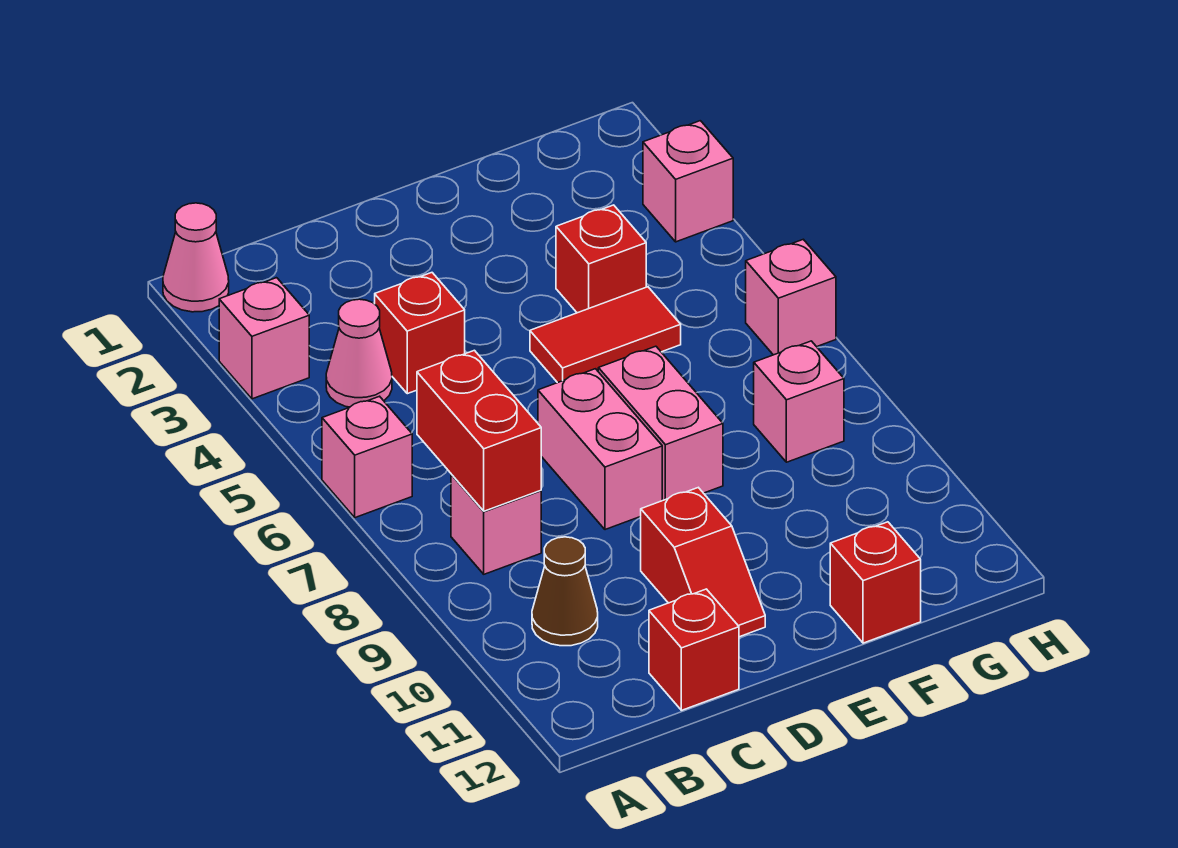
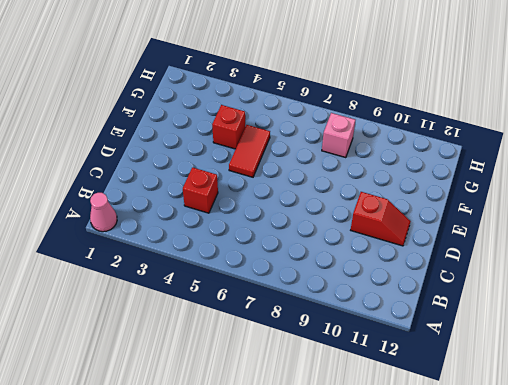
none -> pink brick A3 level 1
none -> pink brick A6 level 1
none -> pink cone B4 level 1

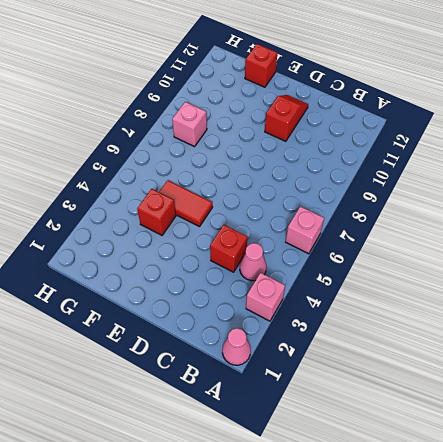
none -> pink brick B8 level 1
none -> brown cone B10 level 1
none -> red brick C12 level 1

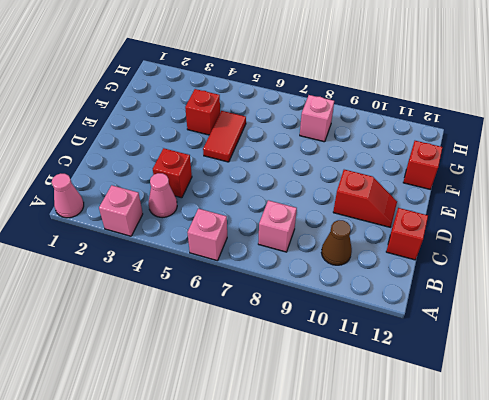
none -> pink brick D7:D8 level 1
none -> pink brick E7:E8 level 1
none -> pink brick H3 level 1

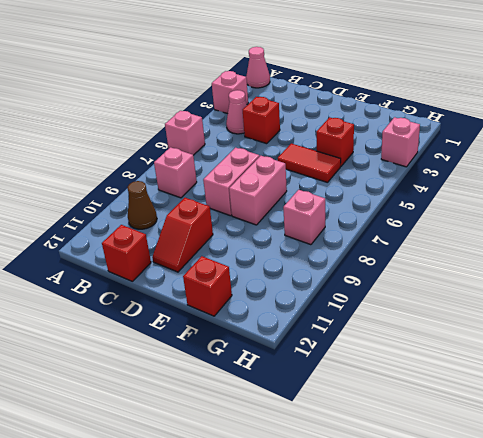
none -> pink brick H6 level 1
none -> red brick B7:B8 level 2

